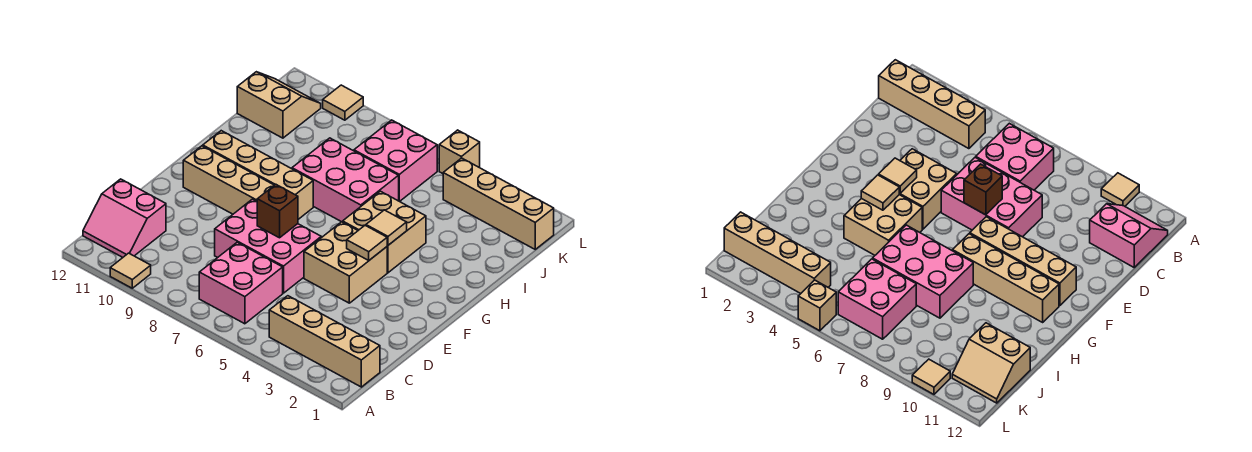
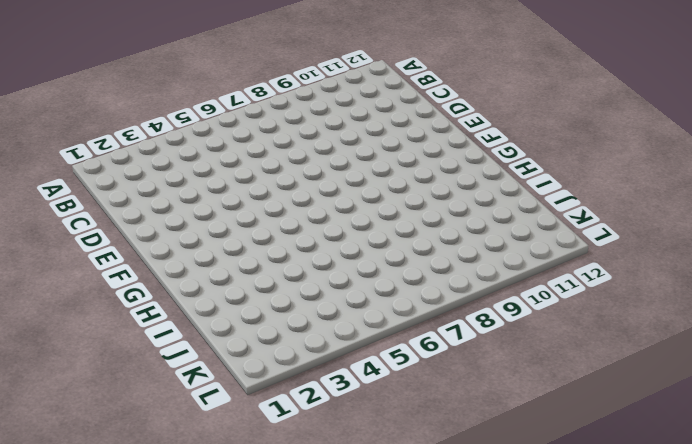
none -> tan tile A10 level 1
none -> tan brick B1:B4 level 1
none -> pink brick B6:C7 level 1

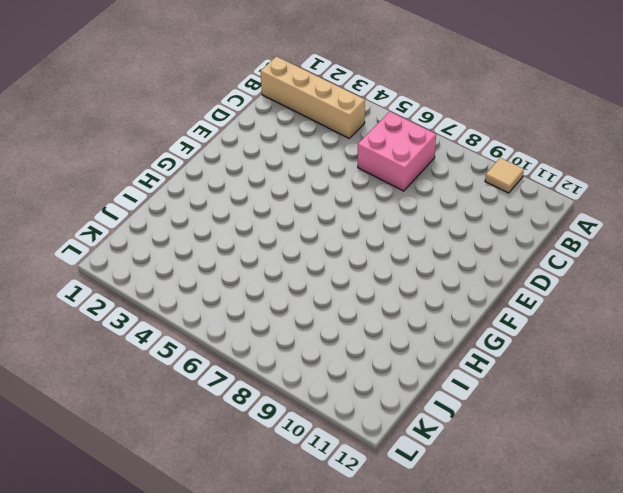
none -> pink slope B11:C12 level 1 top C
none -> pink brick D6:E8 level 1
none -> tan brick E4:F5 level 1

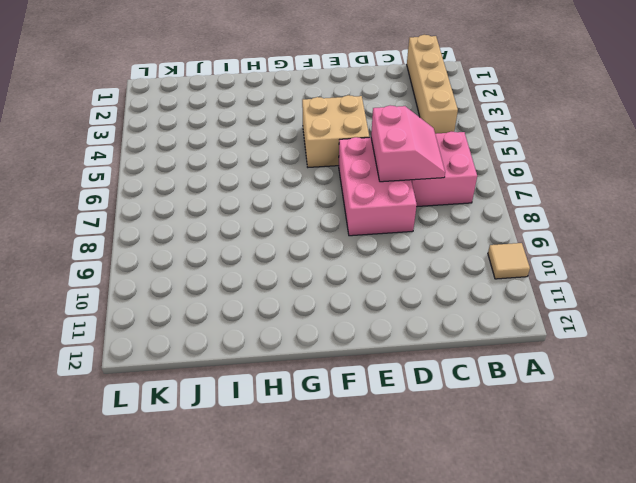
pink slope C6:D7 level 2 top D -> pink slope B11:C12 level 1 top C
none -> tan brick F8:F11 level 1
none -> tan brick G4:H5 level 1
none -> tan brick G8:G11 level 1

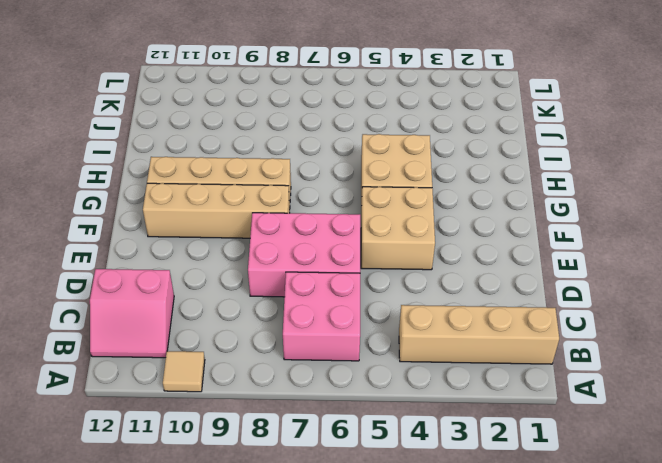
none -> pink brick H6:I8 level 1
none -> pink brick J6:K7 level 1
none -> tan slope J11:K12 level 1 top J

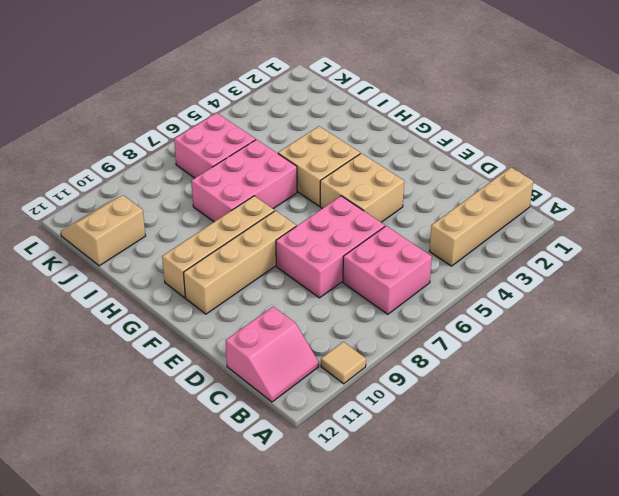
none -> tan brick K1:K4 level 1
none -> tan brick L5 level 1
none -> tan tile L10 level 1

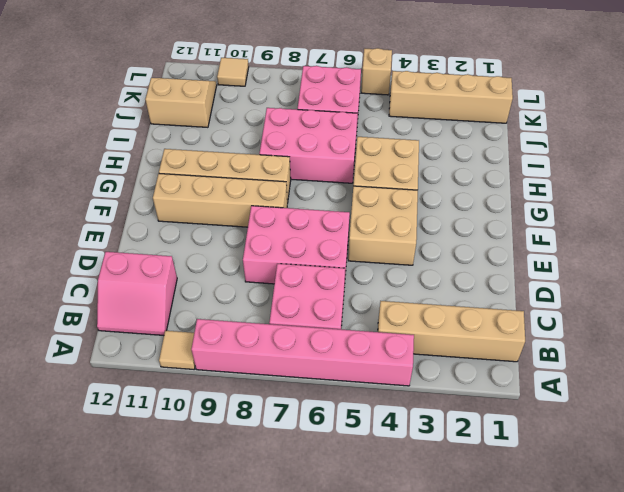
pink brick A4:A9 level 1 -> none
none -> brown brick E7 level 2
none -> tan tile F4 level 2
none -> tan tile G4 level 2

